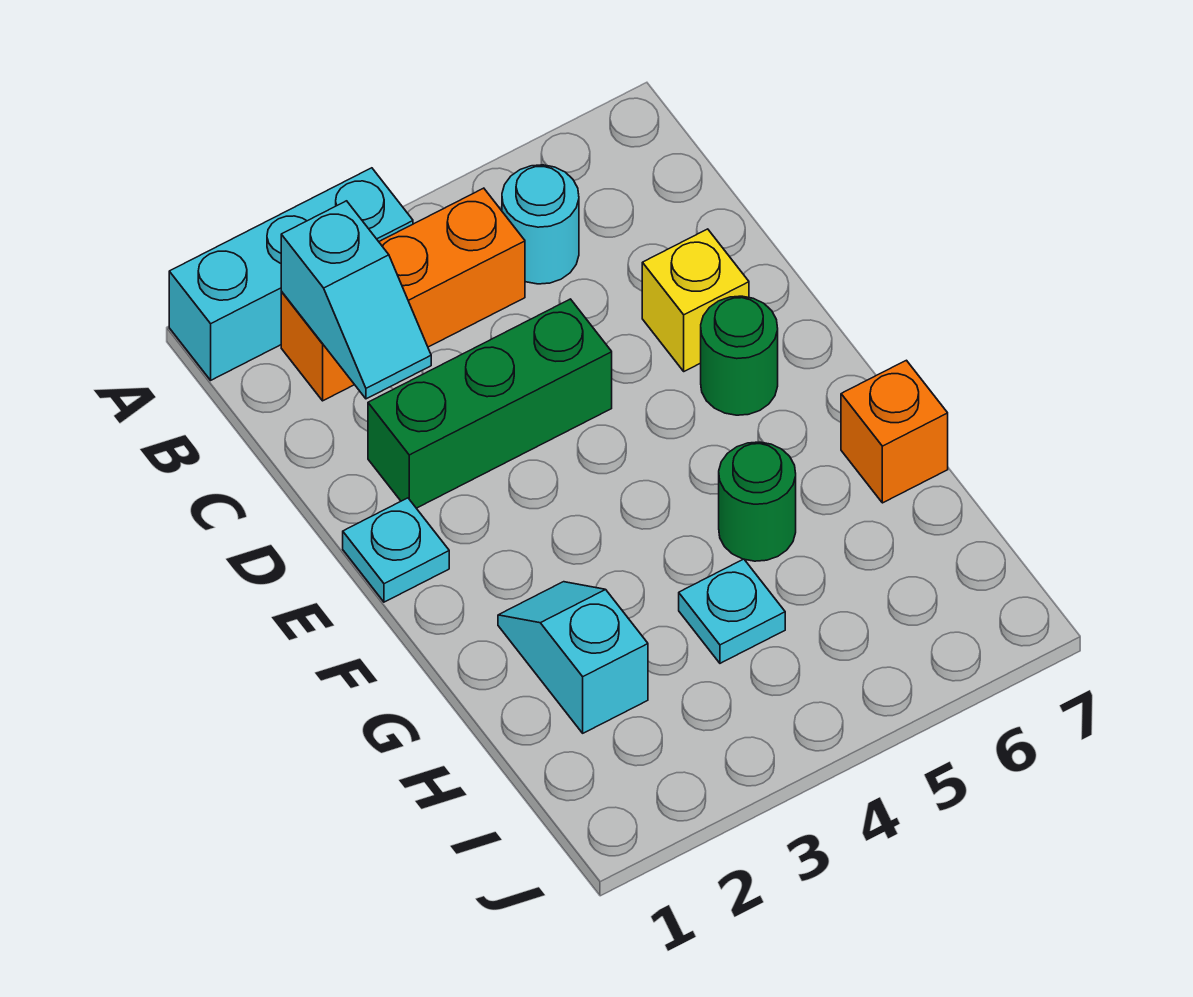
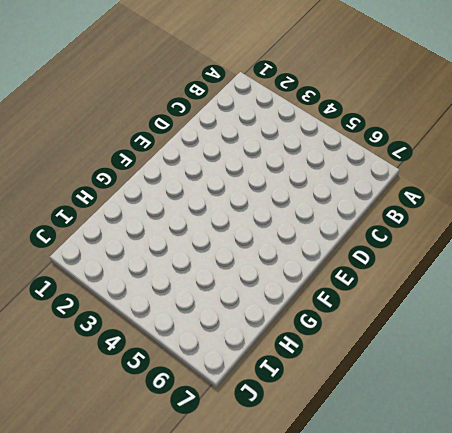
none -> cyan brick A1:A3 level 1
none -> orange brick B2:B4 level 1
none -> cyan round brick B5 level 1

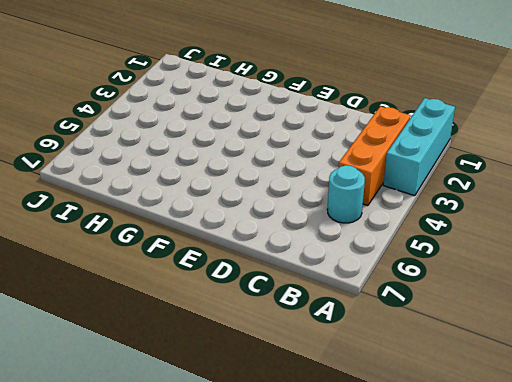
none -> green brick D2:D4 level 1
none -> yellow brick D6 level 1
none -> cyan plate E1 level 1

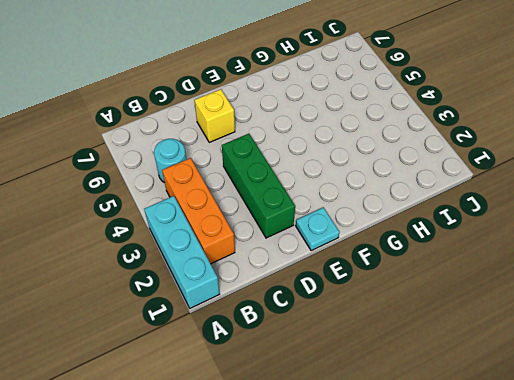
none -> green round brick E6 level 1
none -> cyan slope G2:H2 level 1 top H
none -> green round brick G5 level 1

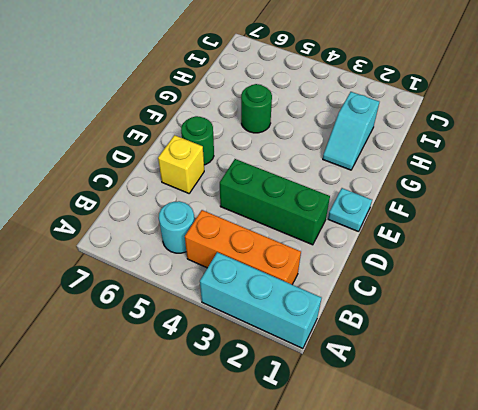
none -> orange brick G7 level 1
none -> cyan plate H4 level 1
none -> cyan slope B2:C2 level 2 top B

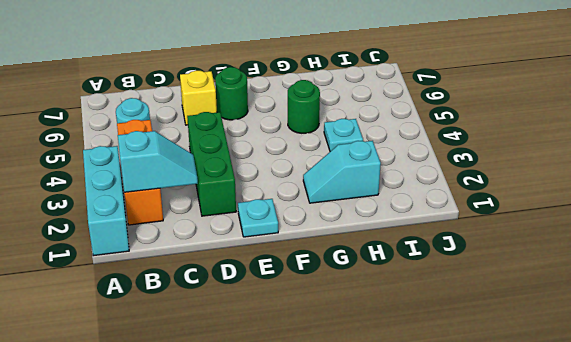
none -> orange brick G7 level 1

